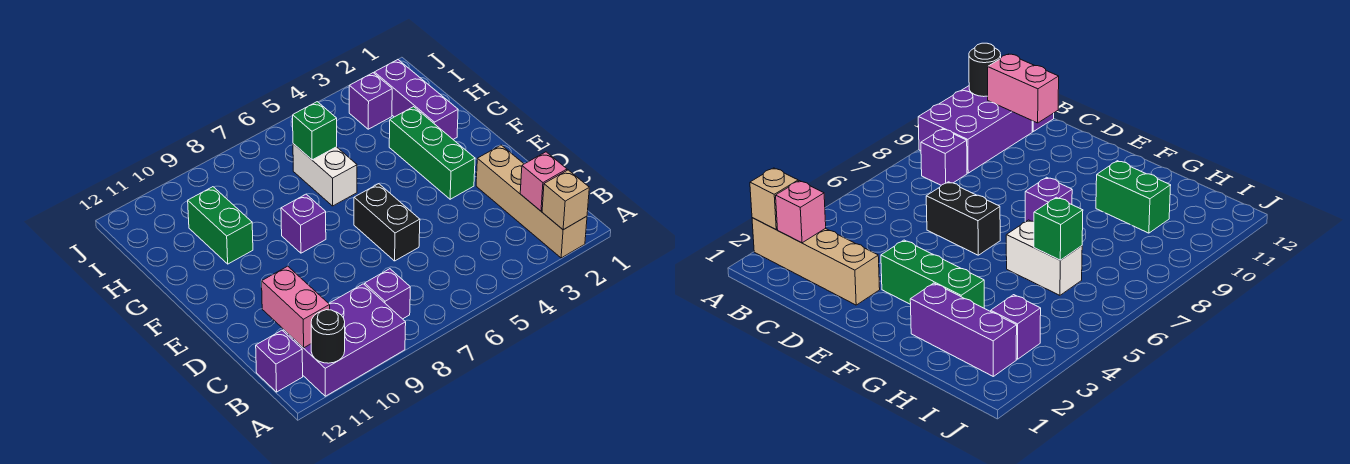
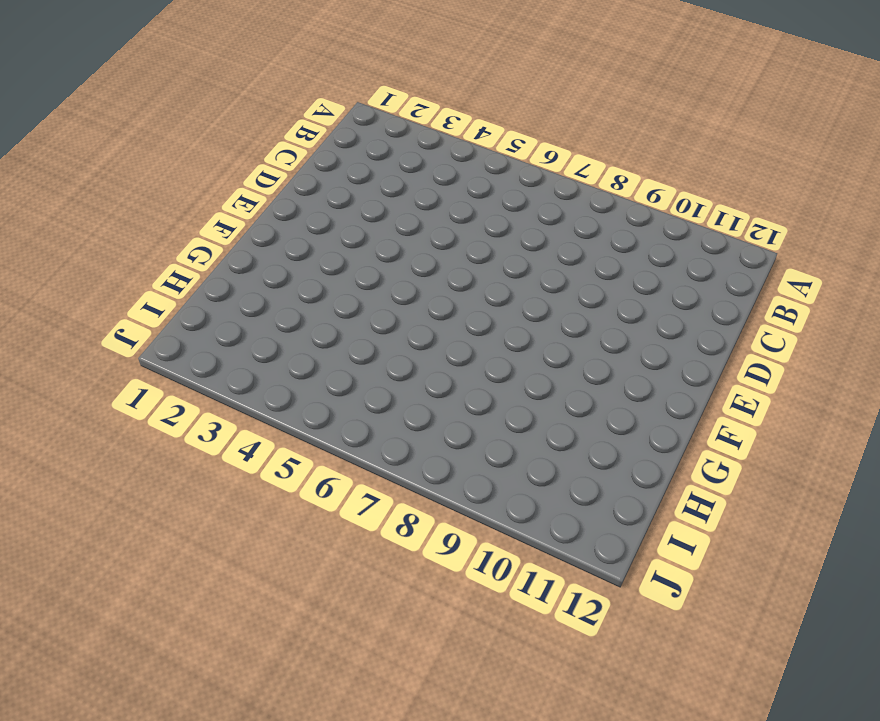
none -> tan brick A2:D2 level 1
none -> purple brick A9:B11 level 1
none -> purple brick B8 level 1

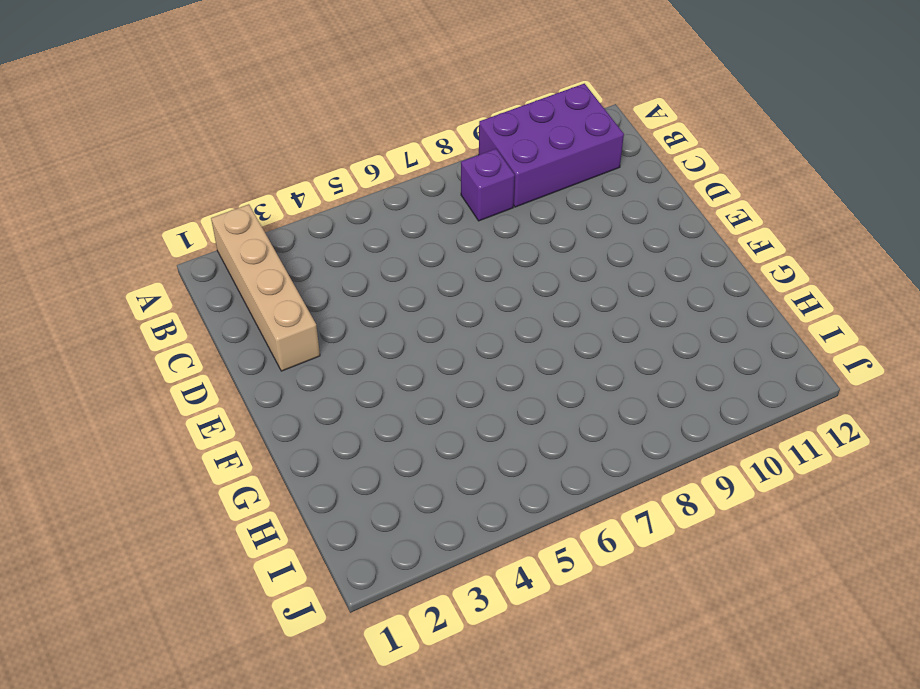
none -> purple brick B12 level 1
none -> black brick D6:E6 level 1
none -> green brick E3:G3 level 1

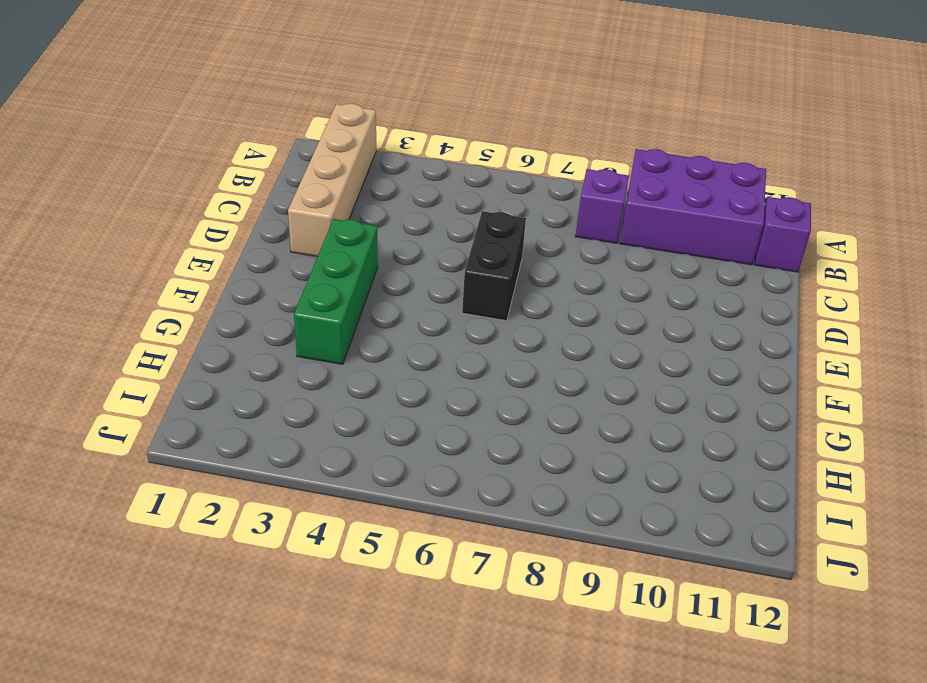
none -> purple brick F8 level 1
none -> purple brick G2:I2 level 1
none -> white brick G6:H6 level 1

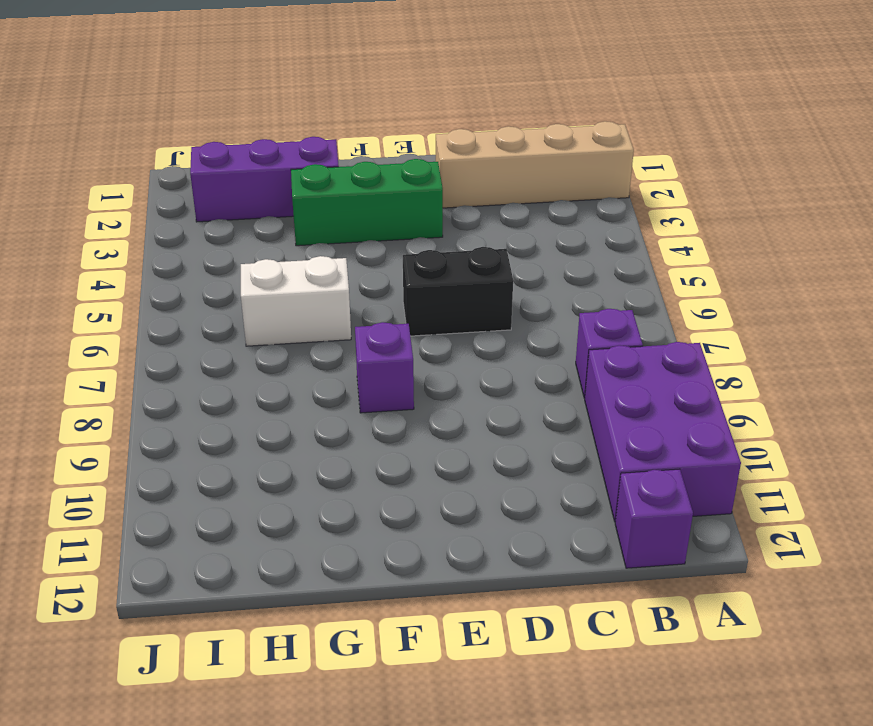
none -> green brick G10:H10 level 1
none -> purple brick I3 level 1
none -> tan brick A2 level 2

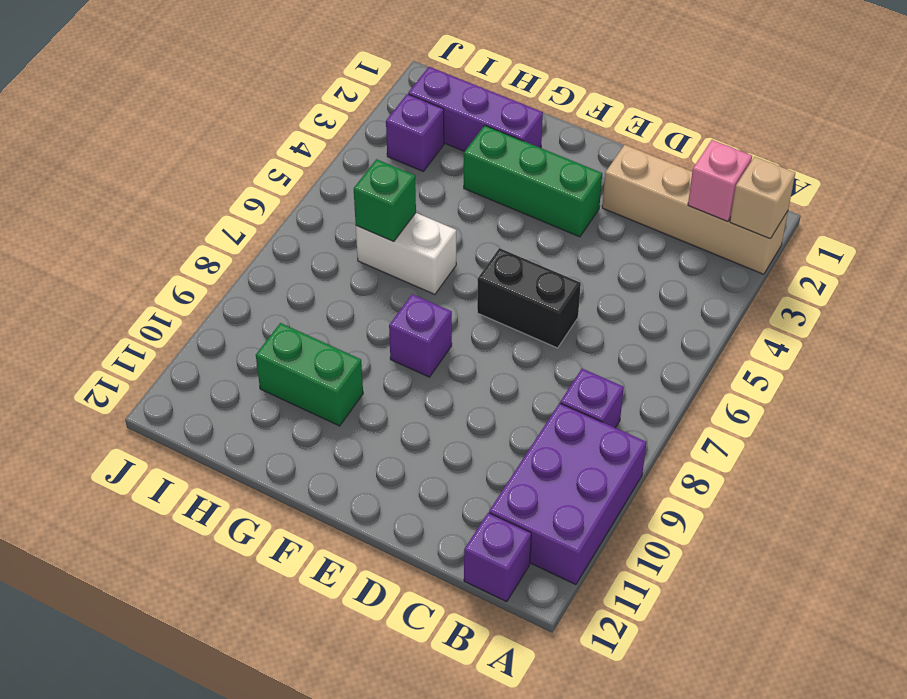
none -> black round brick A11 level 2
none -> pink brick B11:C11 level 2

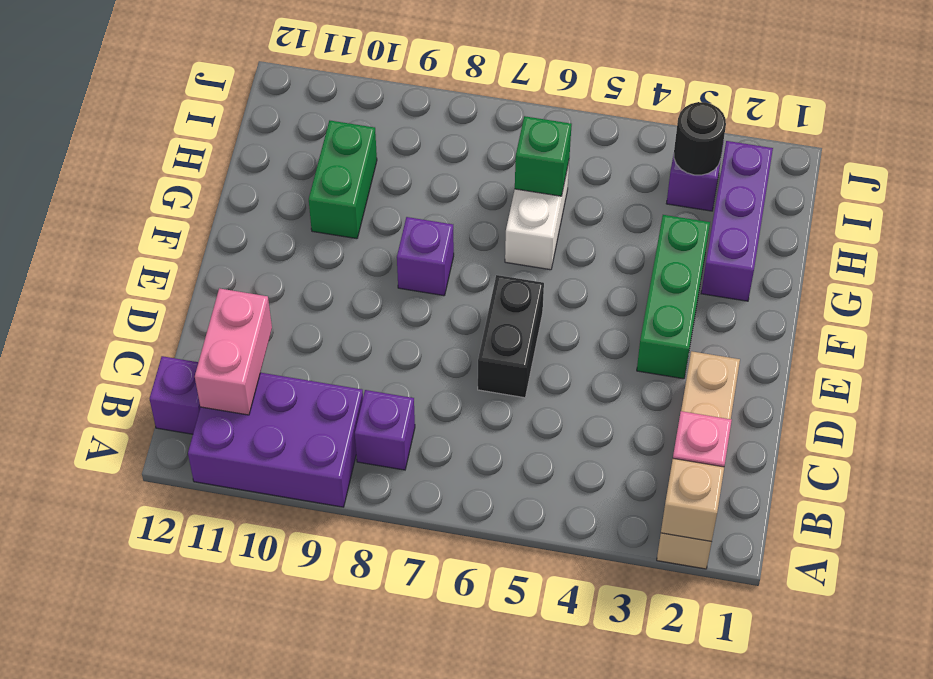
black round brick I3 level 2 -> black round brick A11 level 2

